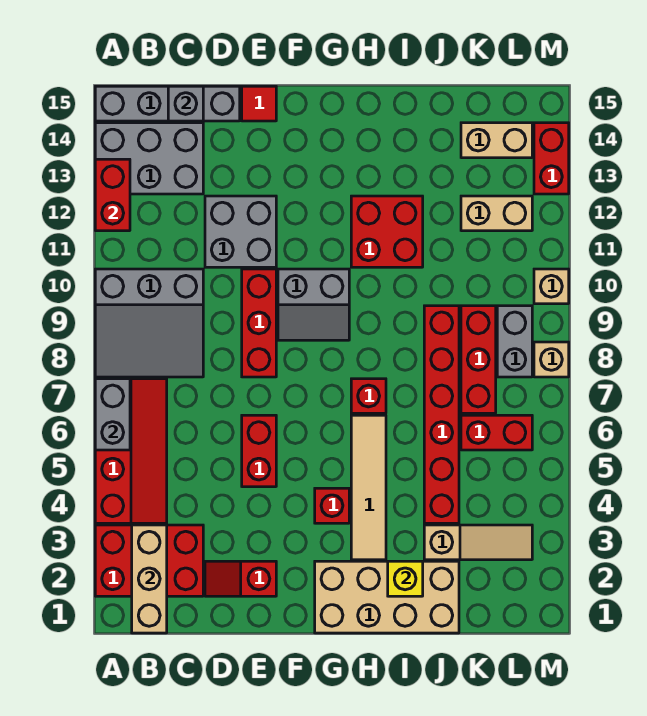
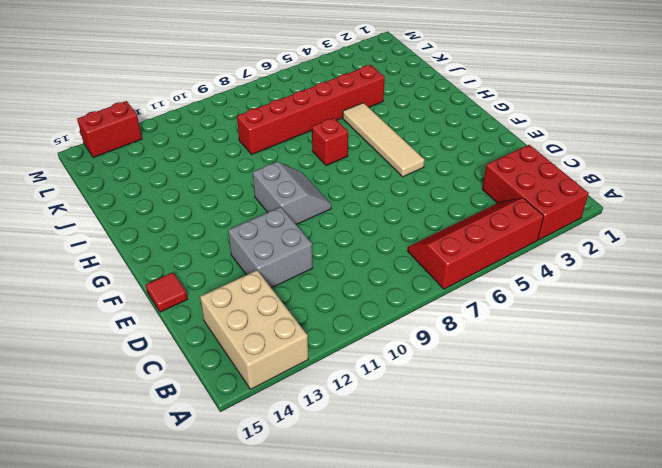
tan brick A13:C14 level 1 -> grey brick A13:C14 level 1
tan tile F5:I5 level 1 -> tan tile H3:H6 level 1
none -> grey slope A8:C10 level 1 top 10
none -> grey brick A15:D15 level 1
none -> red slope D2:E2 level 1 top E
none -> red brick E5:E6 level 1

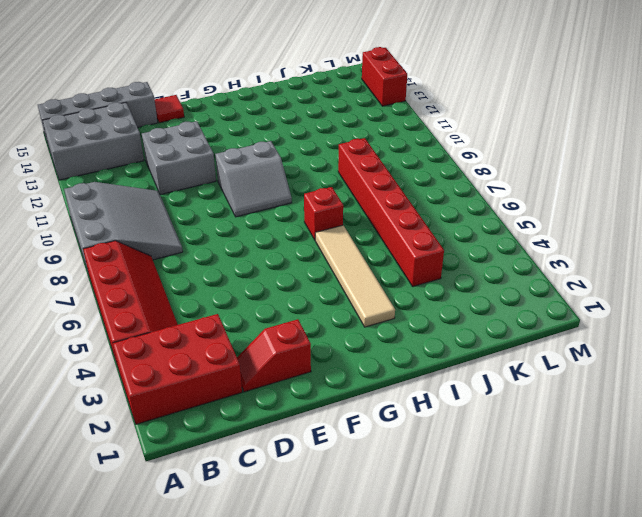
grey slope A8:C10 level 1 top A -> grey slope A8:C10 level 1 top 10
none -> red brick E5:E6 level 1
none -> red brick E8:E10 level 1
none -> tan brick G1:J2 level 1
none -> red brick G4 level 1

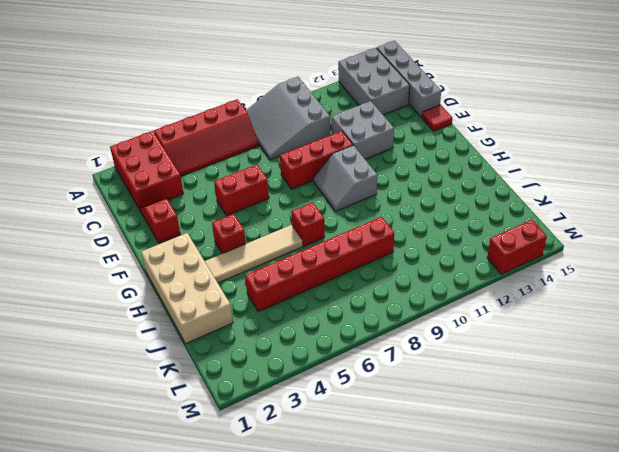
none -> red brick H11:I12 level 1
none -> tan slope J3:L3 level 1 top J
none -> red brick K6:L6 level 1
none -> red brick K7:K9 level 1

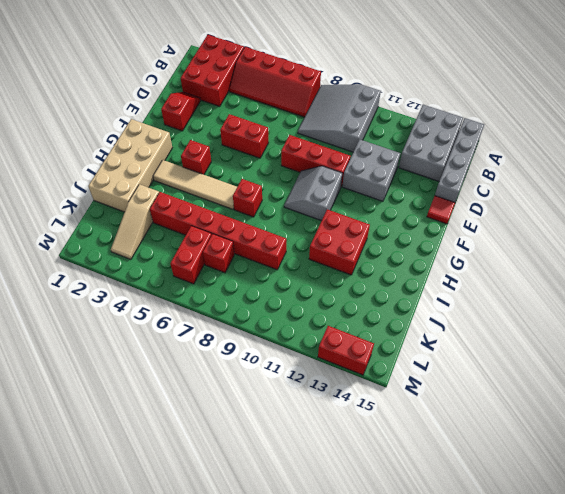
red brick K7 level 1 -> red brick K7:K9 level 1
none -> tan brick K12:L12 level 1
none -> tan brick K14:L14 level 1
none -> grey brick L8:L9 level 1
none -> tan brick M8 level 1

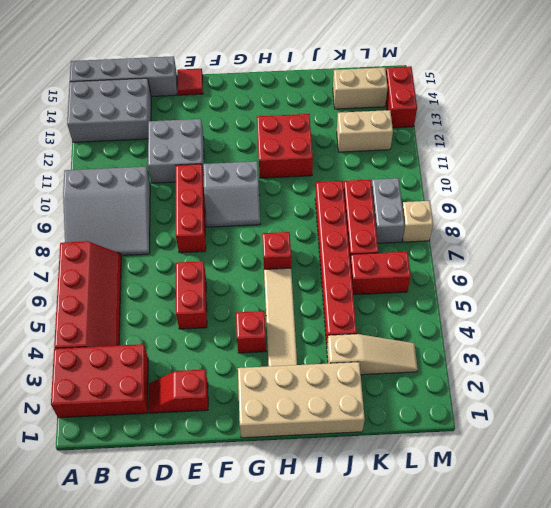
none -> tan brick M10 level 1
none -> grey brick A6:A7 level 2
none -> red brick A12:A13 level 2
none -> tan brick B1:B3 level 2

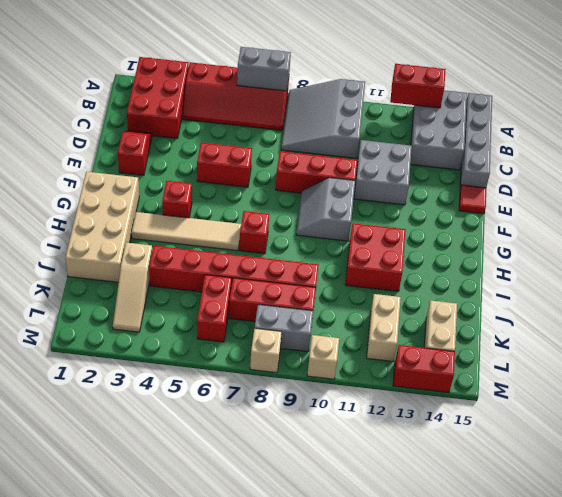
none -> tan brick B1:B3 level 2
none -> grey brick C15 level 2
none -> yellow brick I2 level 2

